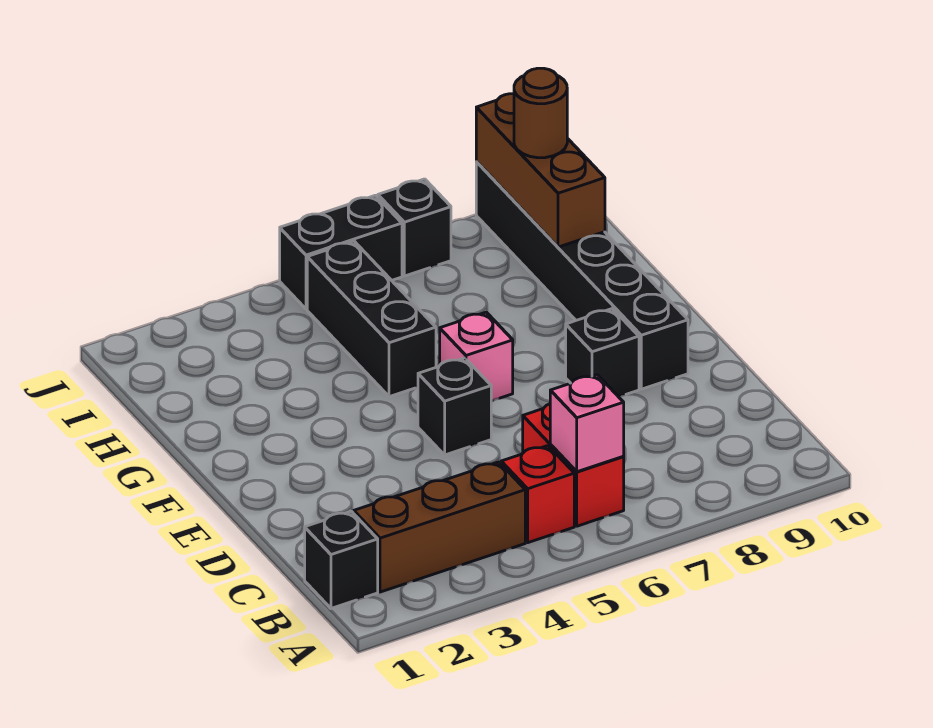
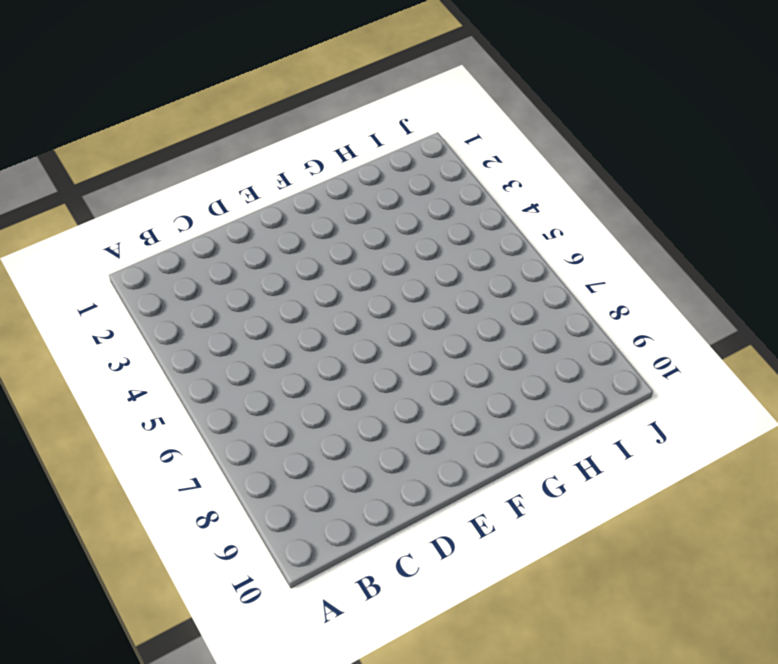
none -> black brick B1 level 1
none -> brown brick B2:B4 level 1
none -> red brick B5 level 1

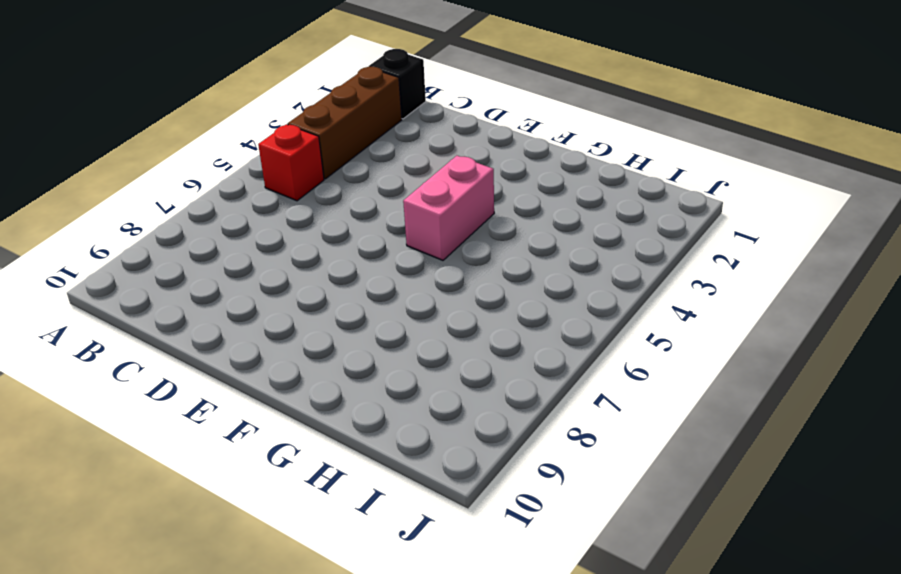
pink brick F4:F5 level 1 -> none
none -> red brick B6:C6 level 1
none -> black brick E5 level 1
none -> black brick E8 level 1

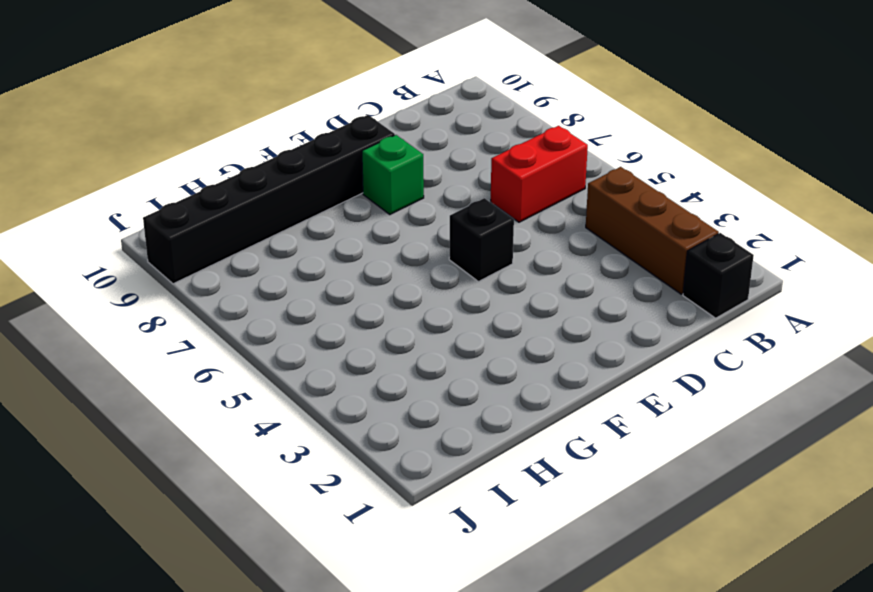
green brick E8 level 1 -> black brick E8 level 1
none -> red brick B5 level 1
none -> pink brick F6 level 1
none -> black brick G5:I5 level 1

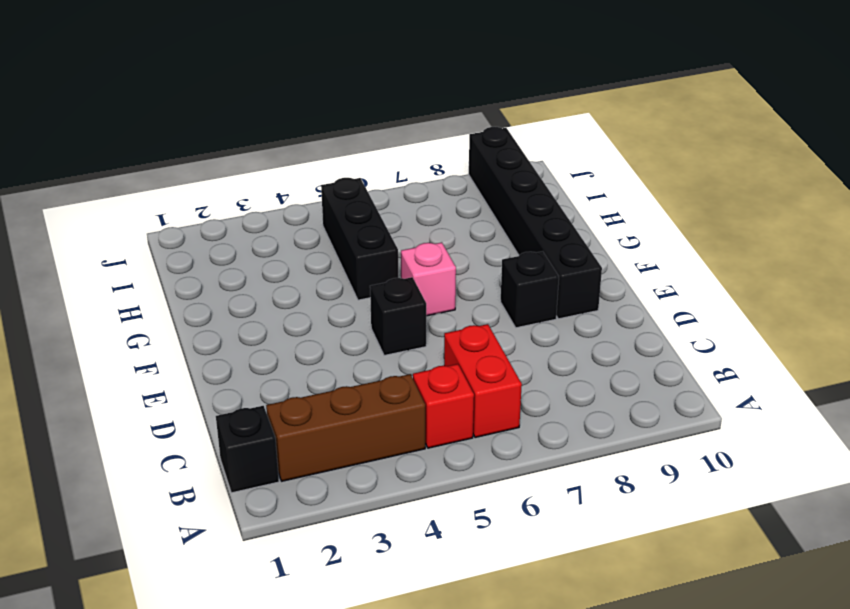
none -> black brick J5:J6 level 1
none -> black brick J7 level 1
none -> pink brick B6 level 2

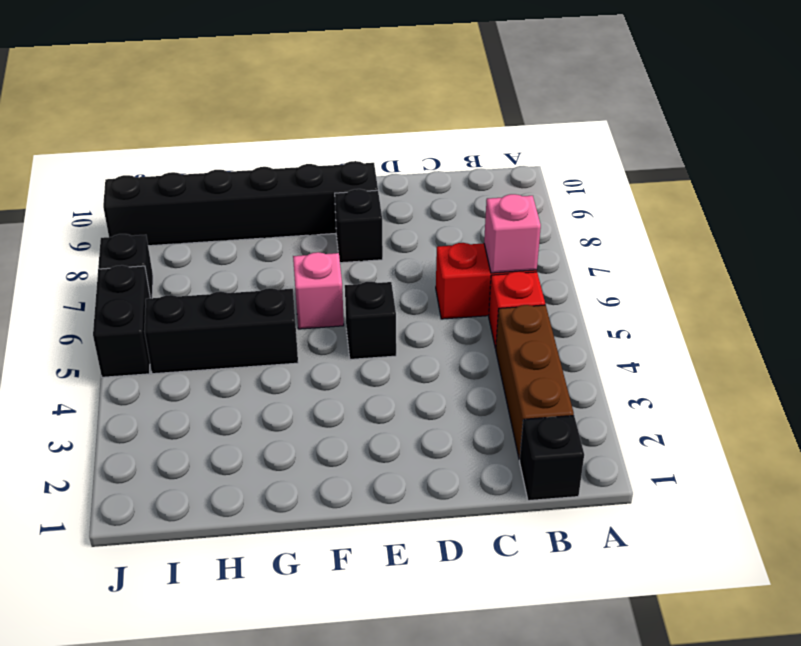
none -> brown brick H9:J9 level 2
none -> brown round brick I9 level 3

